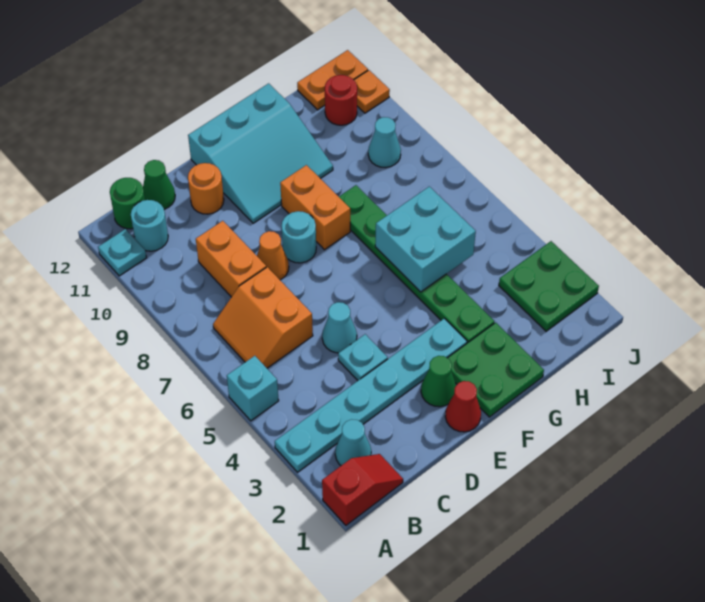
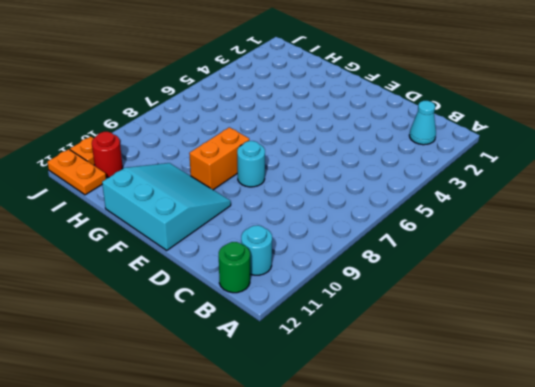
none -> red slope A1:B1 level 1 top A
none -> cyan plate A3:F3 level 1
none -> cyan brick A5 level 1

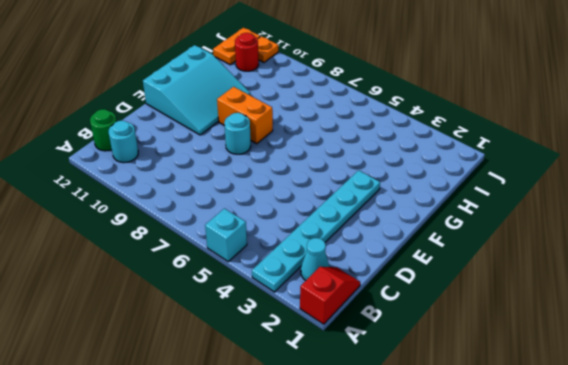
none -> cyan plate A11 level 1
none -> orange slope B6:C7 level 1 top C
none -> orange brick C8:C9 level 1

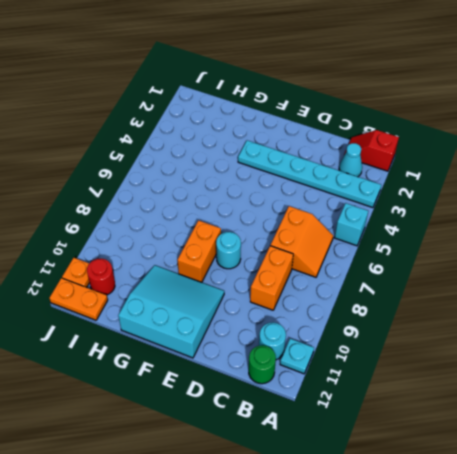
none -> green cone C12 level 1
none -> cyan plate D4 level 1
none -> cyan cone D5 level 1

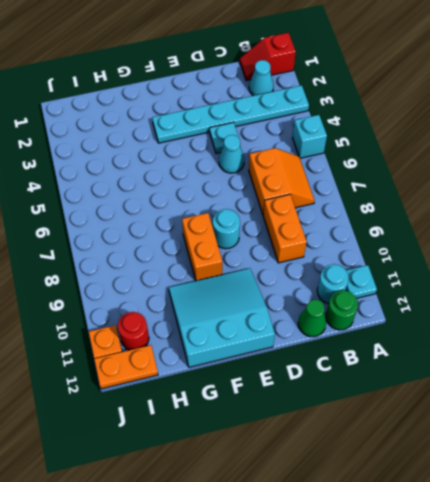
none -> orange cone D8 level 1
none -> orange round brick D11 level 1
none -> red cone E1 level 1

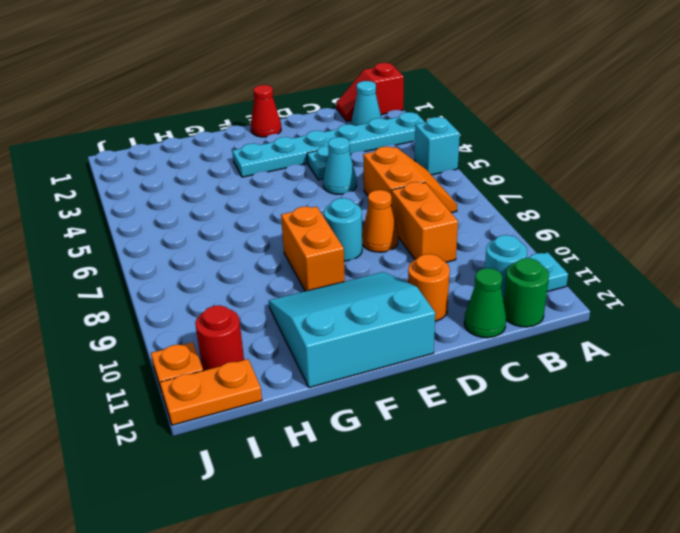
none -> green cone E2 level 1
none -> green plate F1:G2 level 1
none -> green plate G3:G8 level 1

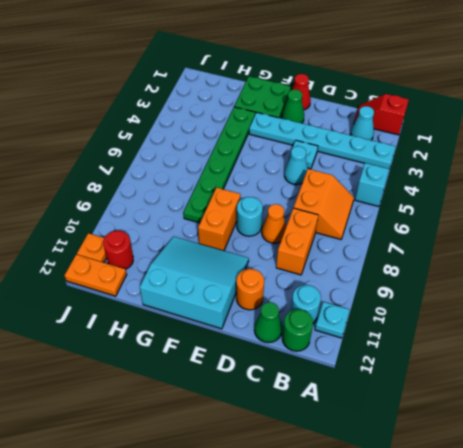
none -> green plate I2:J3 level 1
none -> cyan cone I9 level 1
none -> cyan brick G5:H6 level 2

